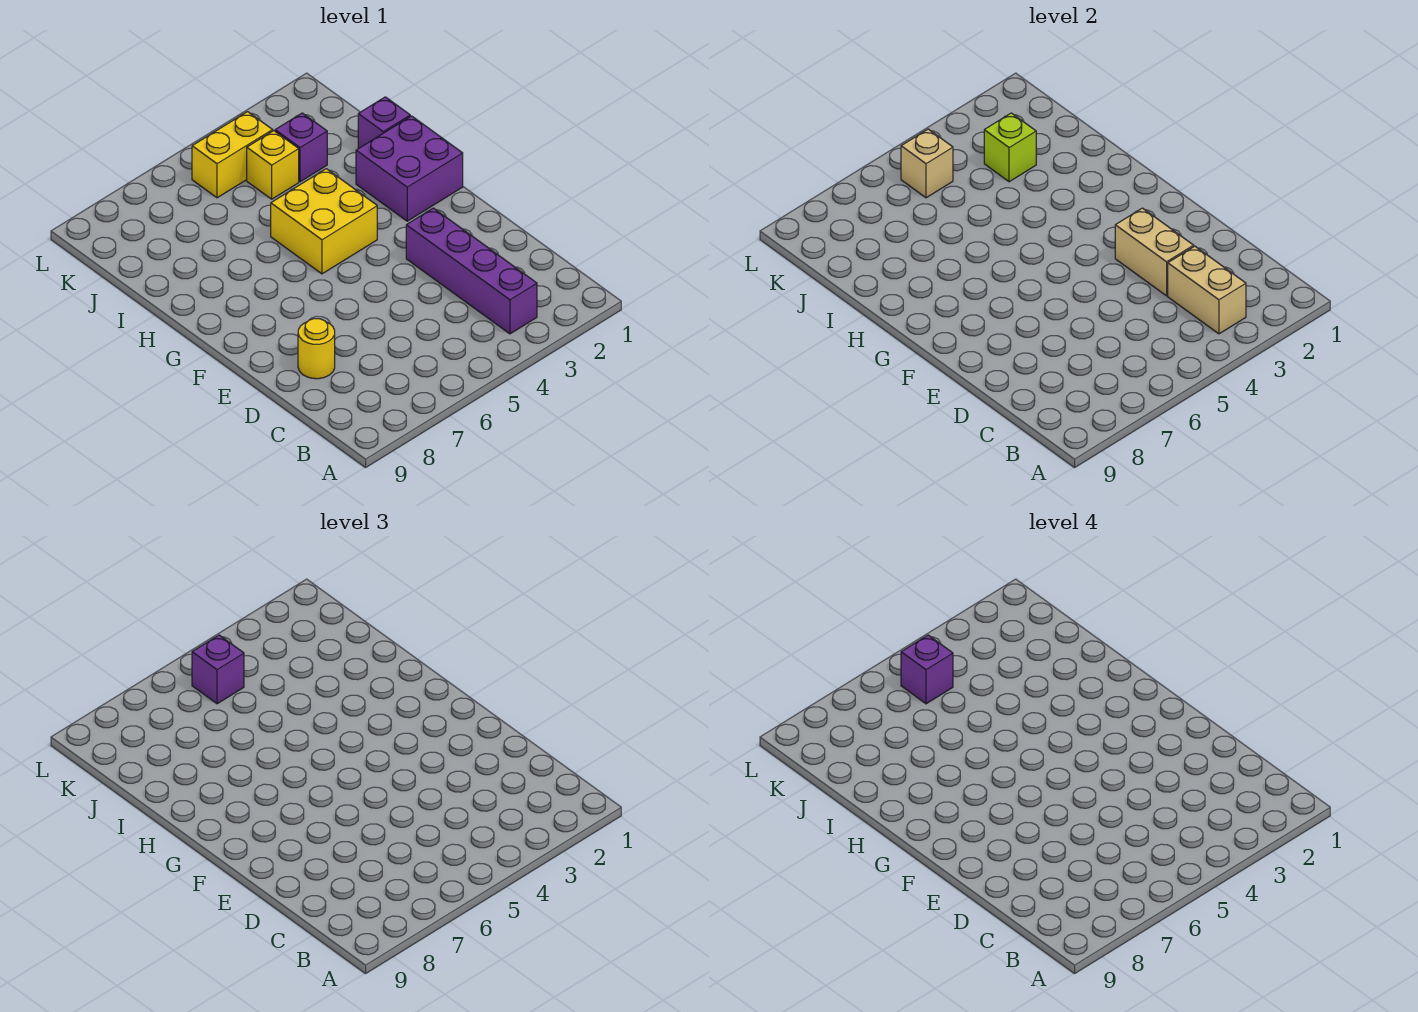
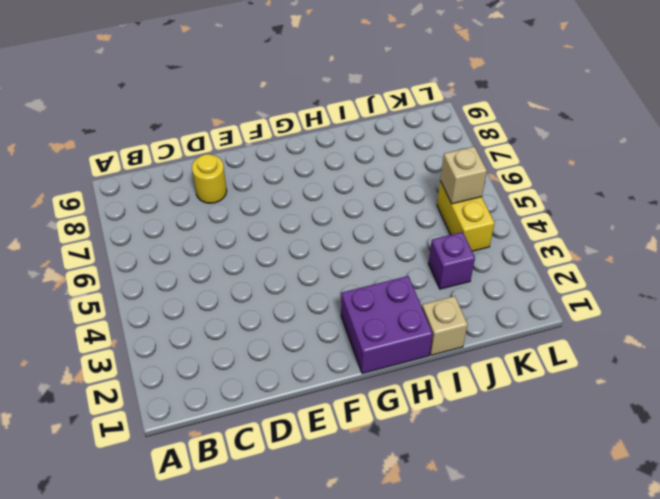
tan brick I1 level 1 -> purple brick I1 level 1
none -> purple brick B3:E3 level 1
none -> yellow brick G4:H5 level 1
none -> yellow brick J4 level 1

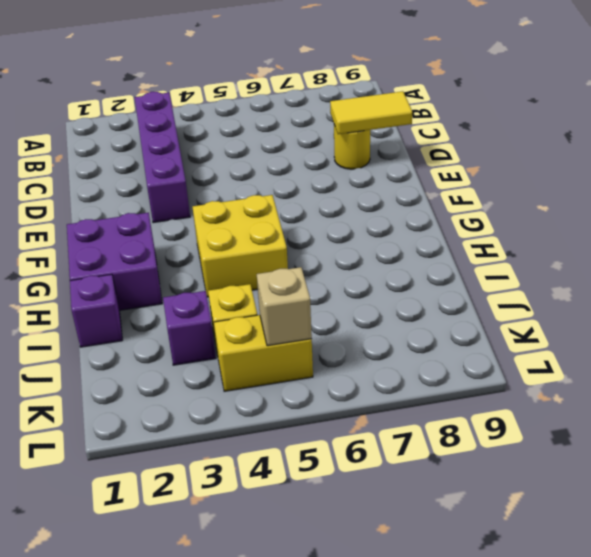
yellow tile D8:D9 level 2 -> none
none -> tan brick B3:C3 level 2
none -> tan brick D3:E3 level 2
none -> lime brick J3 level 2

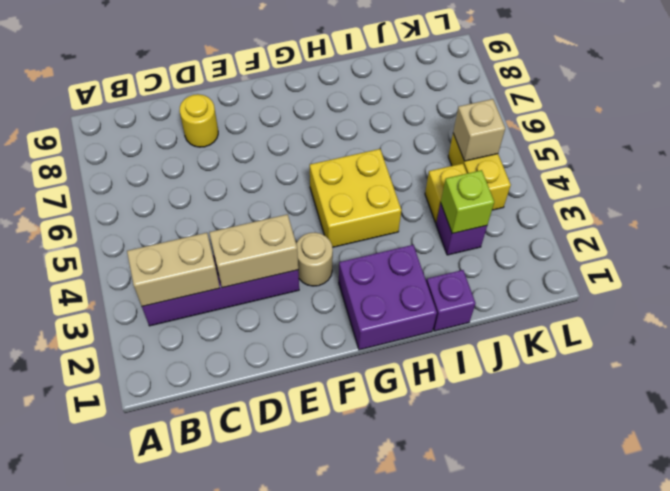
tan round brick F3 level 1 -> none
none -> purple brick K5 level 3
none -> purple brick K5 level 4

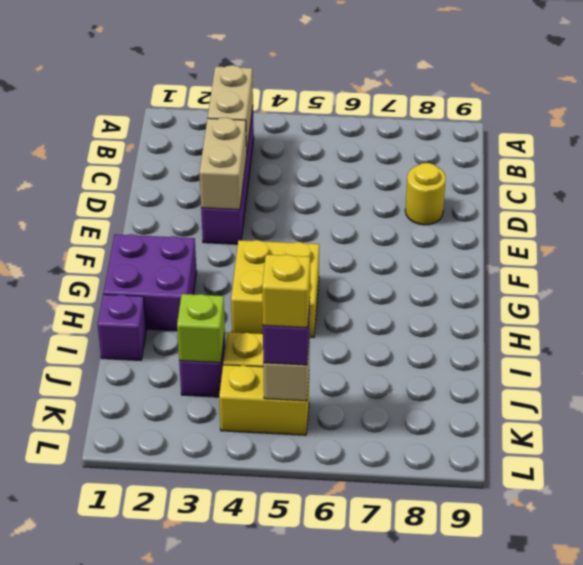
yellow brick K5 level 4 -> purple brick K5 level 4

